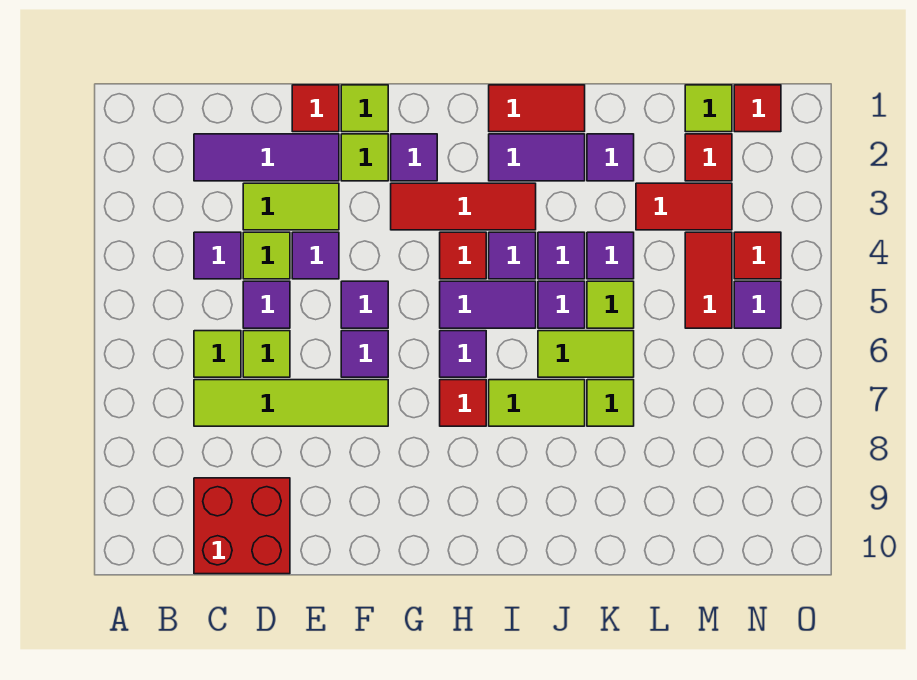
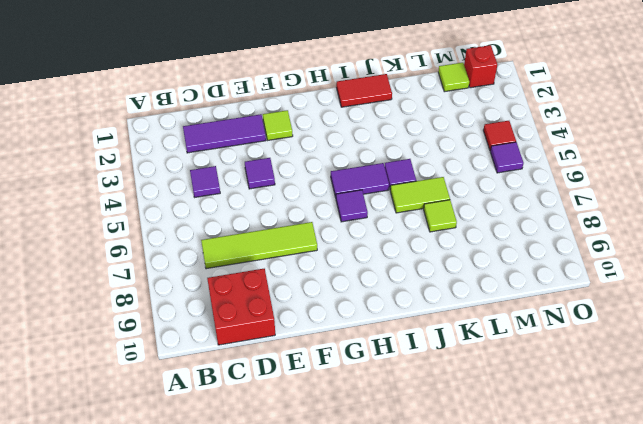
red brick N1 level 1 -> red tile N1 level 1
none -> lime tile C6 level 1
none -> lime tile D3:E3 level 1
none -> lime tile D4 level 1
none -> purple tile D5 level 1

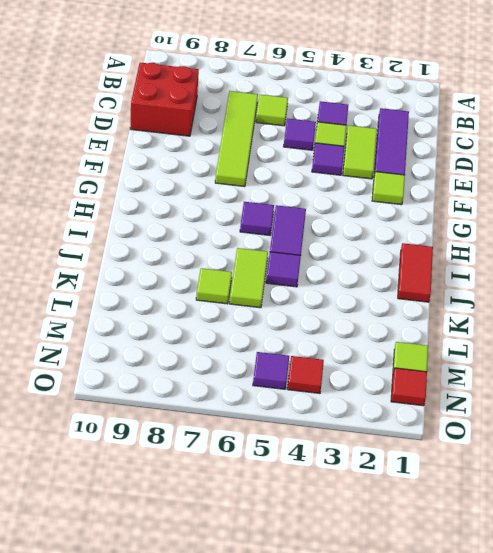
none -> lime tile D6 level 1
none -> red tile E1 level 1
none -> lime tile F1 level 1
none -> purple tile F5 level 1

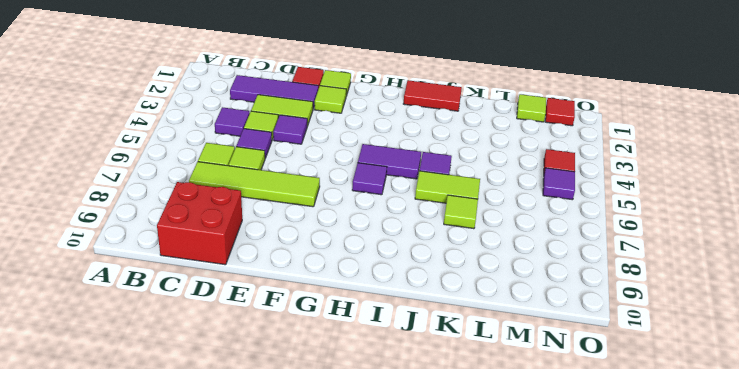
none -> purple tile F5 level 1
none -> purple tile F6 level 1
none -> purple tile G2 level 1
none -> red tile G3:I3 level 1

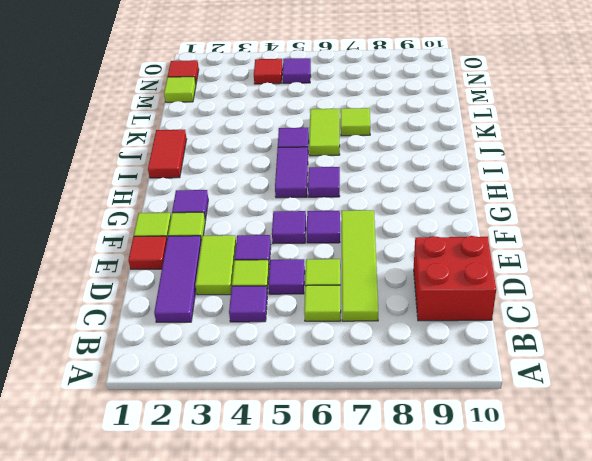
none -> red tile G3:I3 level 1
none -> red tile H4 level 1
none -> red tile H7 level 1
none -> purple tile I2:J2 level 1

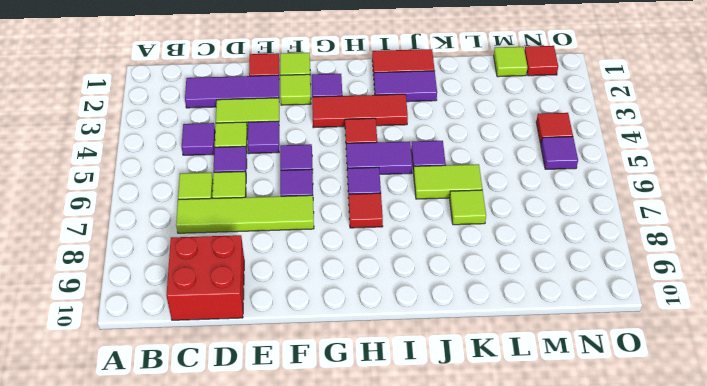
none -> purple tile I4 level 1
none -> lime tile I7:J7 level 1
none -> purple tile J4 level 1
none -> purple tile K2 level 1

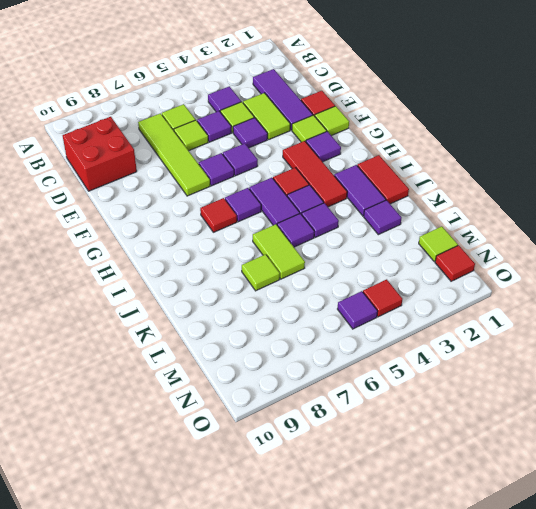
none -> lime tile I7:J7 level 1
none -> purple tile K4 level 1
none -> lime tile K5 level 1
none -> red tile L3:M3 level 1

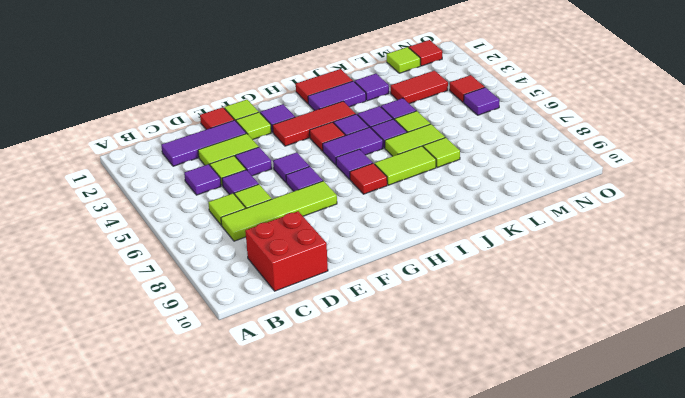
none -> red tile M2 level 1
none -> red tile M4:M5 level 1

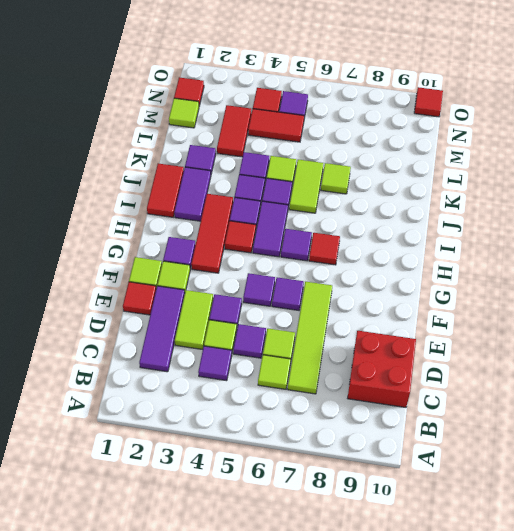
red tile O10 level 1 -> red tile M2 level 1
none -> lime tile I7:J7 level 1

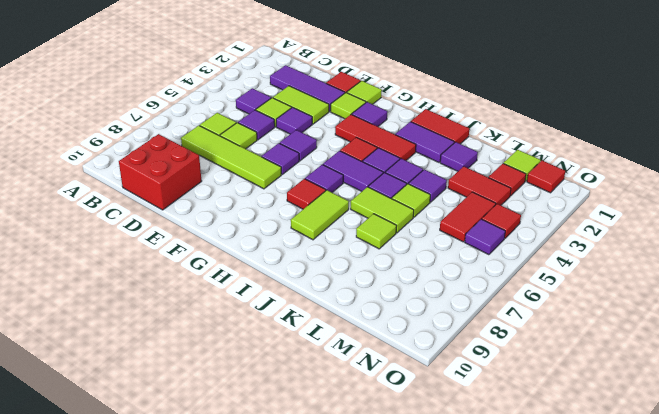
lime tile I7:I8 level 1 -> lime tile I7:J7 level 1

